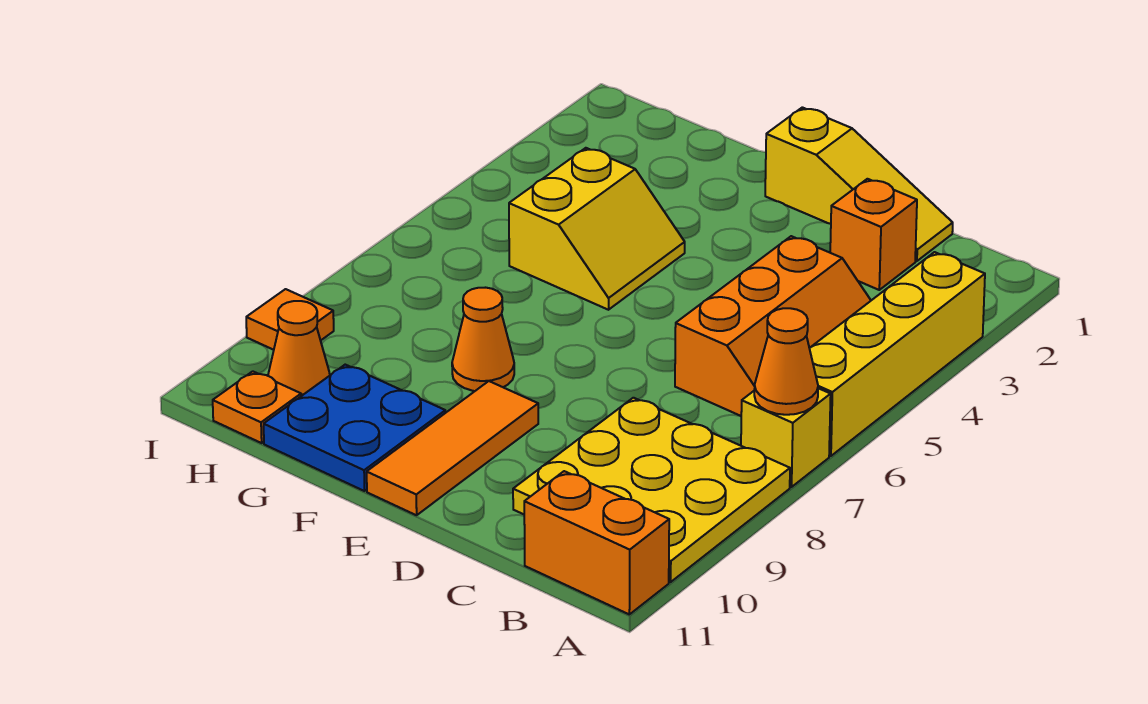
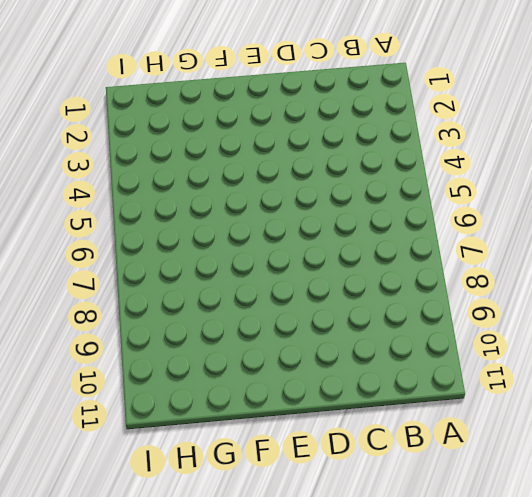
none -> yellow brick A3:A6 level 1
none -> yellow brick A7 level 1
none -> yellow plate A8:C10 level 1

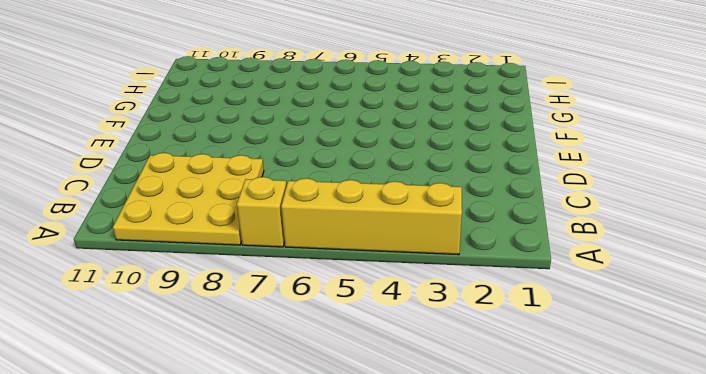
none -> orange brick A11:B11 level 1
none -> orange slope B4:C6 level 1 top C
none -> yellow slope C1:E1 level 1 top E

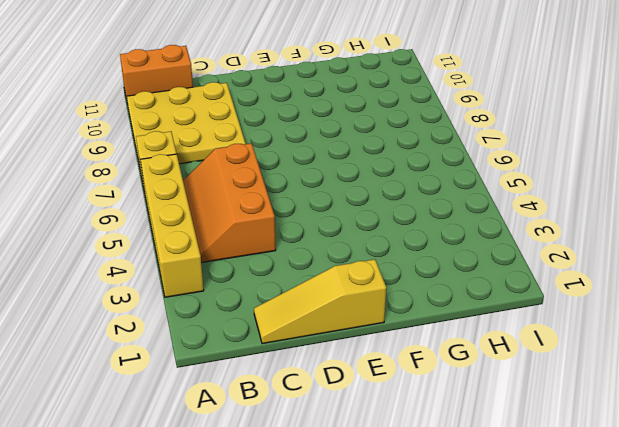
none -> orange brick C2 level 1
none -> orange tile E9:E11 level 1
none -> yellow slope F4:G5 level 1 top G

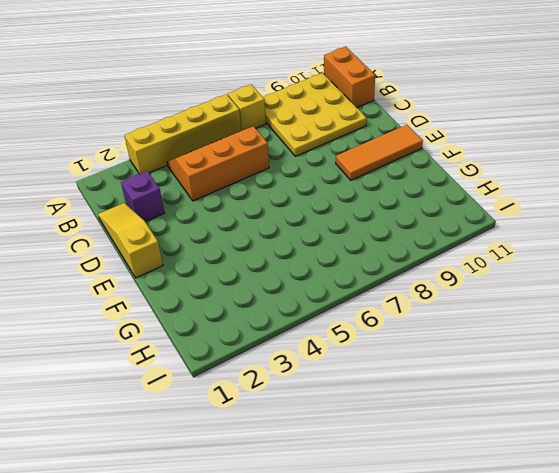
purple brick C2 level 1 -> orange brick C2 level 1
none -> yellow slope F4:G5 level 1 top G
none -> orange cone F8 level 1
none -> blue plate F10:G11 level 1

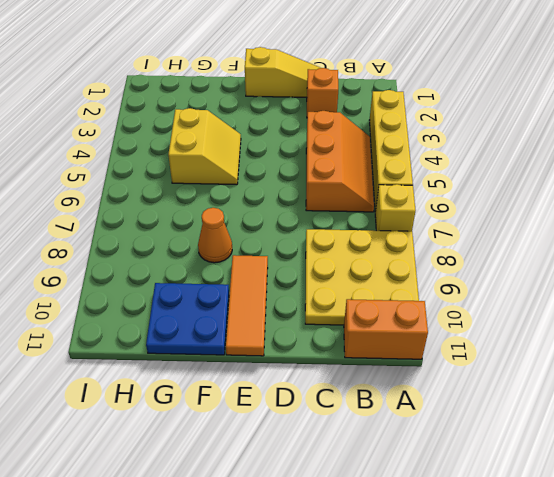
none -> orange cone H10 level 1
none -> orange plate H11 level 1
none -> orange tile I9 level 1

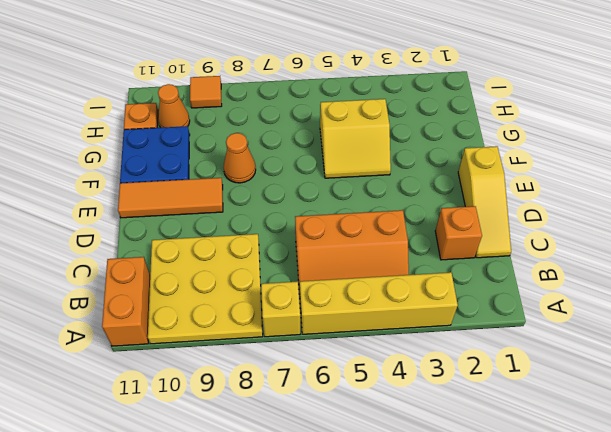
none -> orange cone A7 level 2

